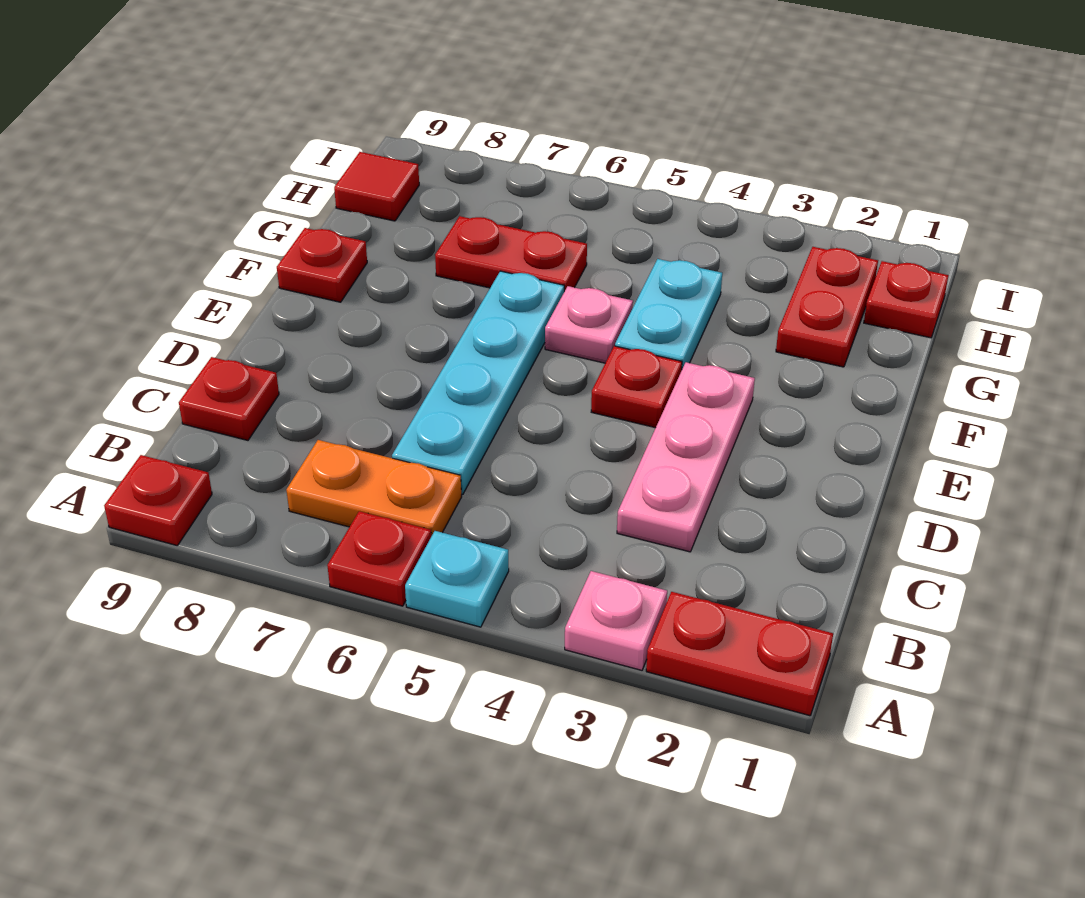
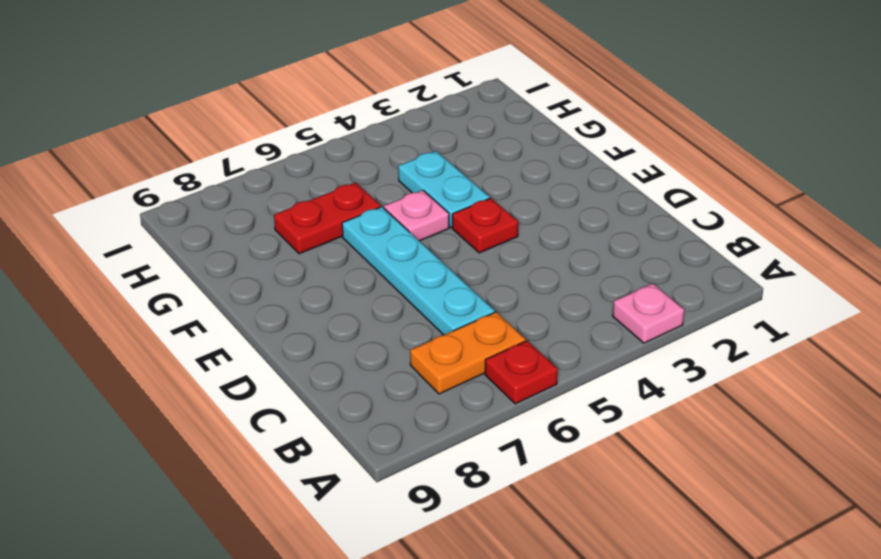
none -> red plate A1:A2 level 1
none -> cyan plate A5 level 1
none -> red plate A9 level 1

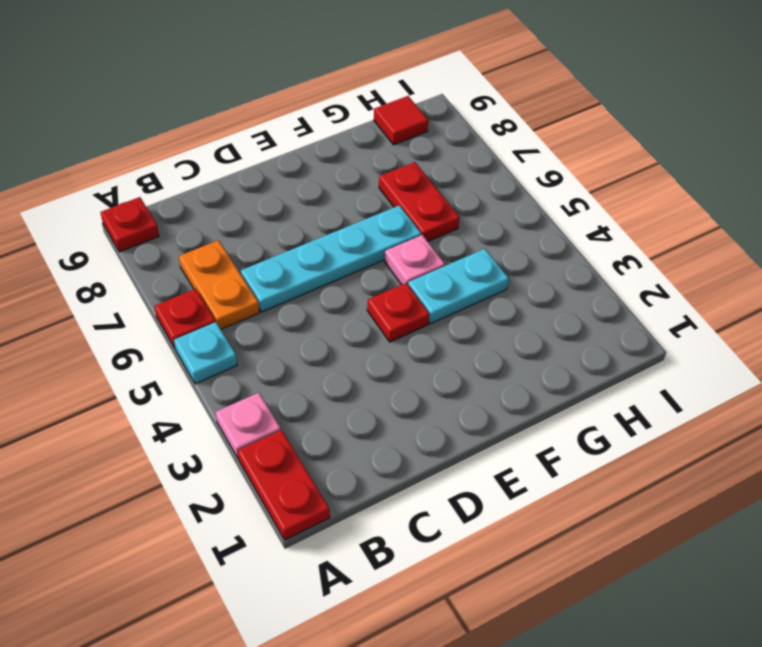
none -> pink plate C3:E3 level 1
none -> red plate C9 level 1
none -> red plate F9 level 1

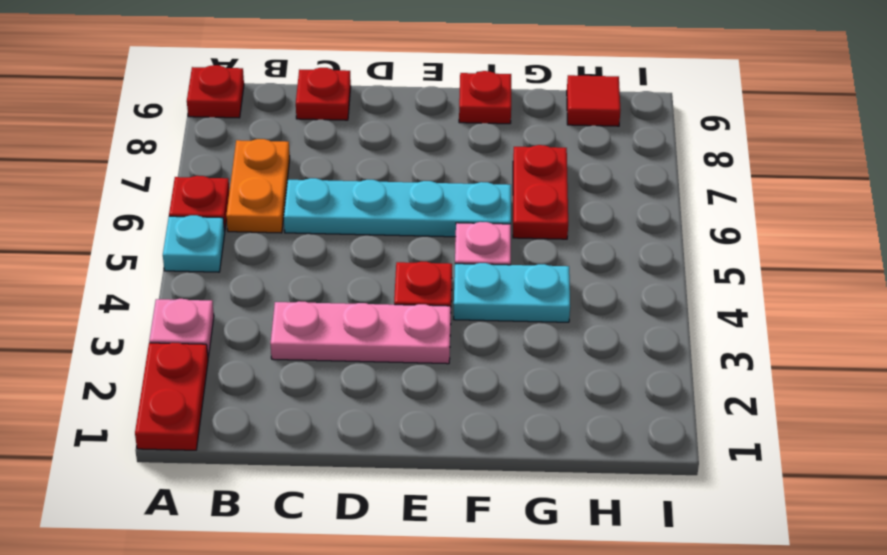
none -> red plate G2:H2 level 1
none -> red plate H1 level 1

